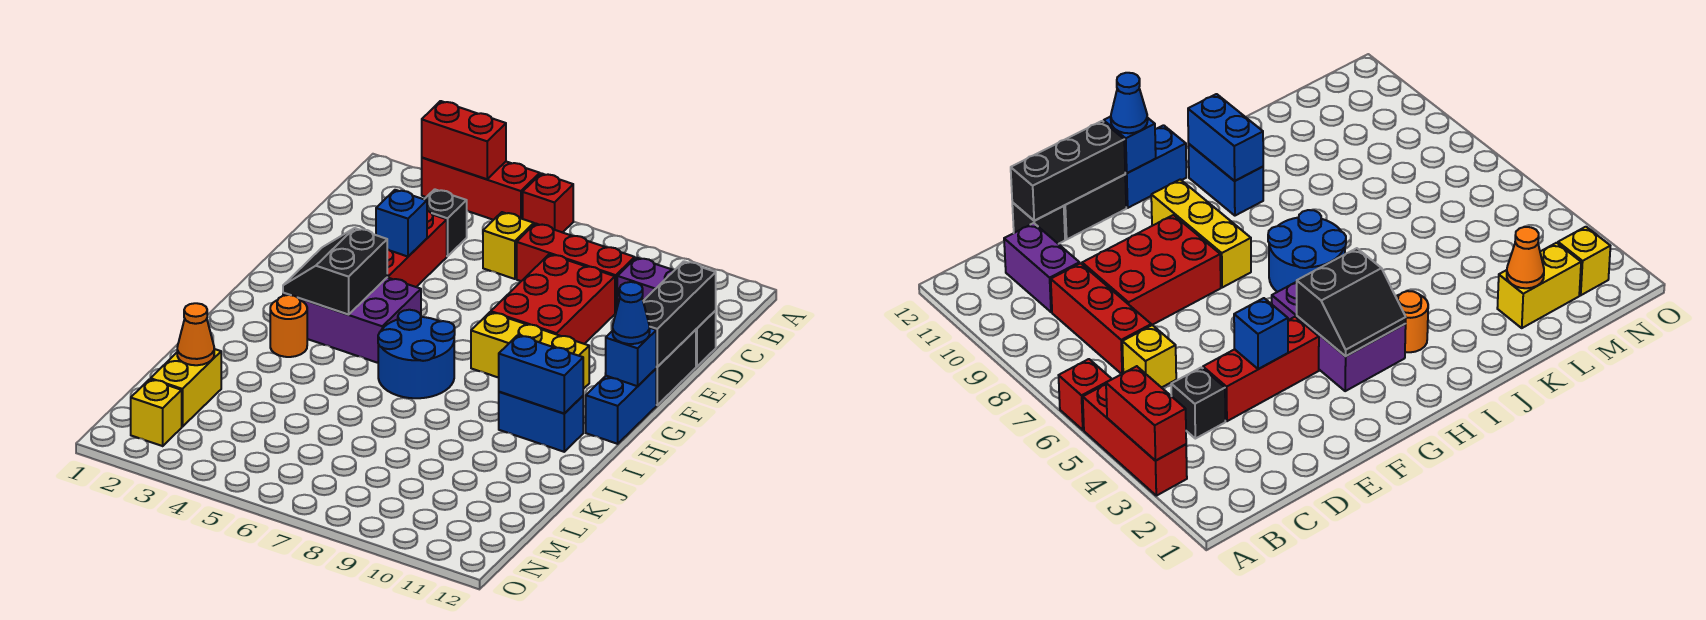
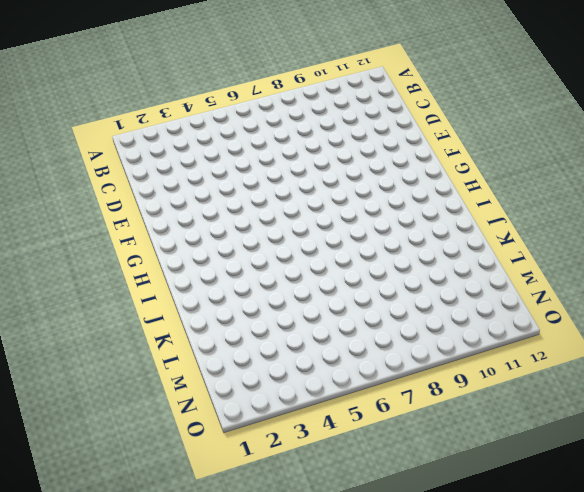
none -> red brick A3:A5 level 1
none -> red brick A6 level 1
none -> black brick C4 level 1

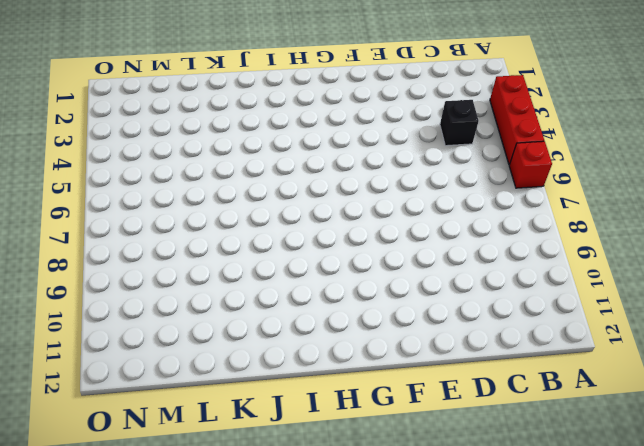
none -> yellow brick C6 level 1
none -> red brick C7:C9 level 1
none -> purple brick C10:C11 level 1

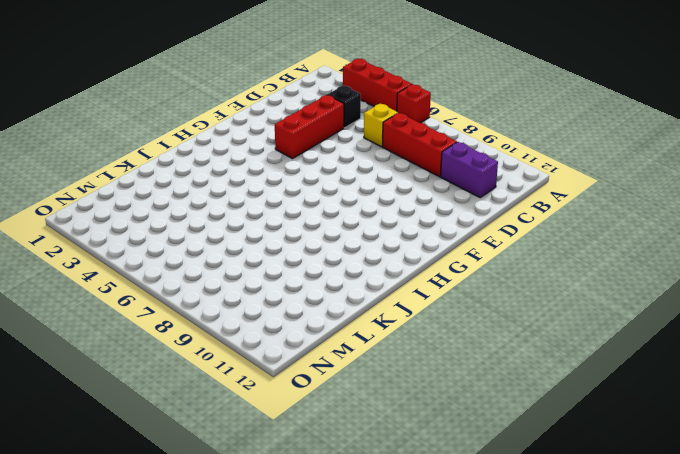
none -> red brick D8:F9 level 1
none -> black brick D12 level 1
none -> black brick E12:F12 level 1

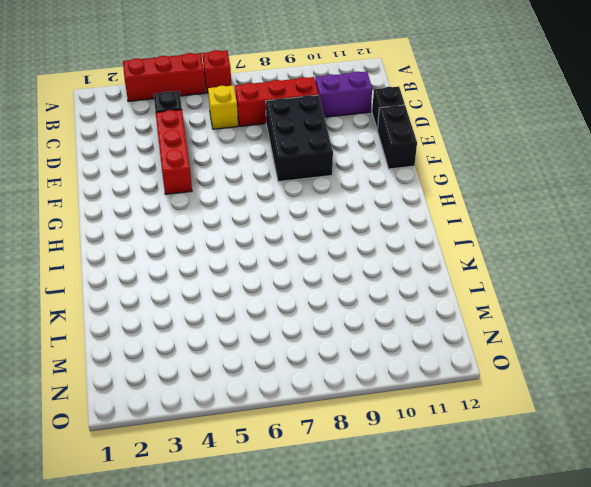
black brick D8:F9 level 1 -> red brick D8:F9 level 1
none -> purple brick G3:H5 level 1
none -> yellow brick G8:G10 level 1
none -> blue brick G12:H12 level 1

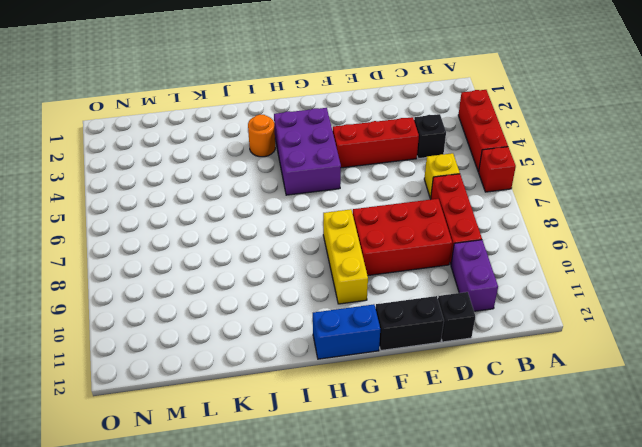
none -> blue round brick H6:I7 level 1
none -> blue brick I10:I11 level 1
none -> yellow brick L2:M2 level 1

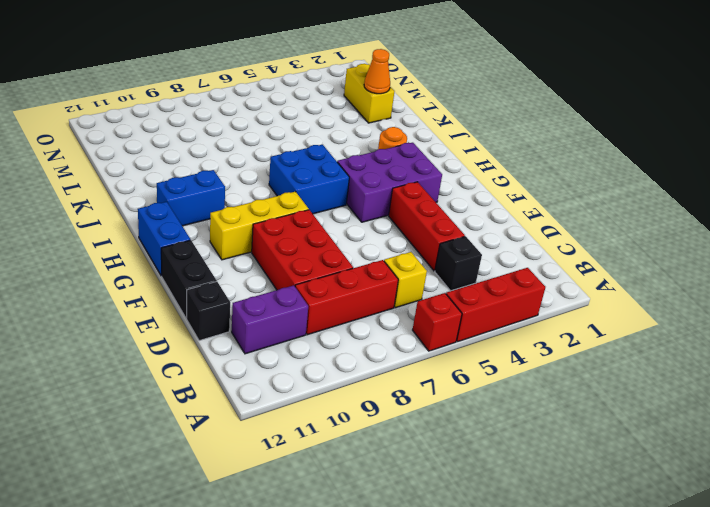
blue brick H6:I7 level 1 -> blue round brick H6:I7 level 1
none -> yellow brick N2 level 1
none -> red brick A3:A4 level 2
none -> black brick D12:F12 level 2

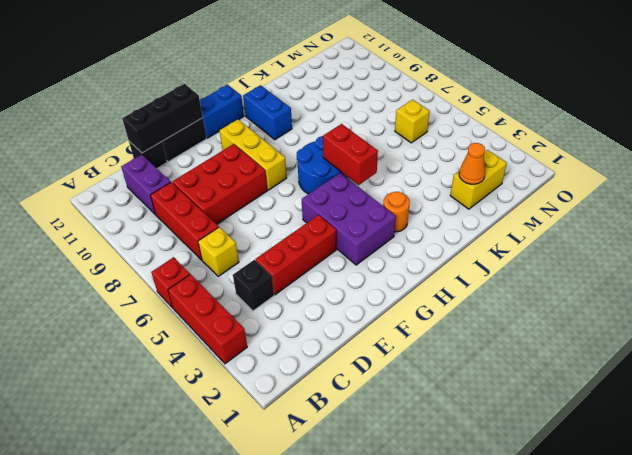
red brick I5:I6 level 2 -> red brick A3:A4 level 2
yellow brick M6 level 1 -> yellow brick N2 level 1
none -> blue brick E4 level 2
none -> black slope G3:H4 level 2 top 4
none -> blue brick G12 level 2

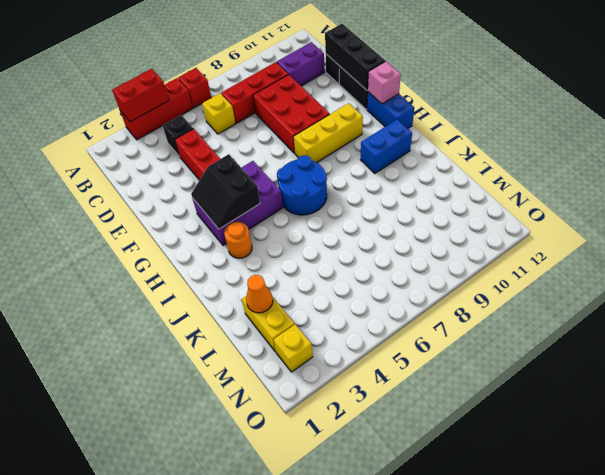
pink brick G12 level 2 -> blue brick G12 level 2
none -> blue brick E4 level 2
none -> blue brick I10:I11 level 2
none -> blue cone G12 level 3

